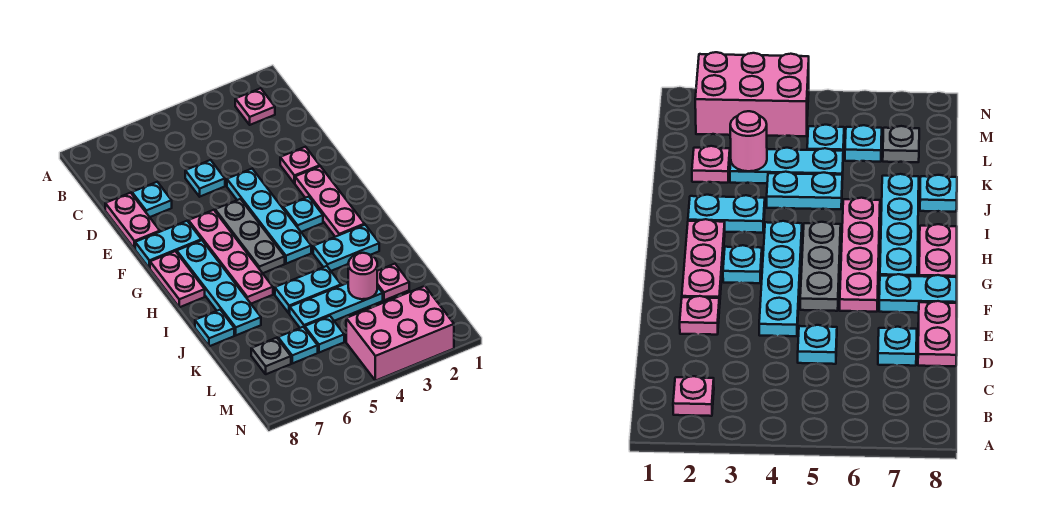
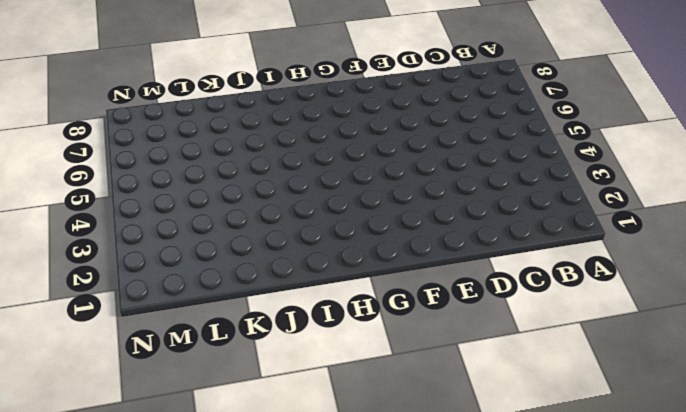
none -> pink plate B2 level 1
none -> cyan plate D5 level 1
none -> cyan plate D7 level 1

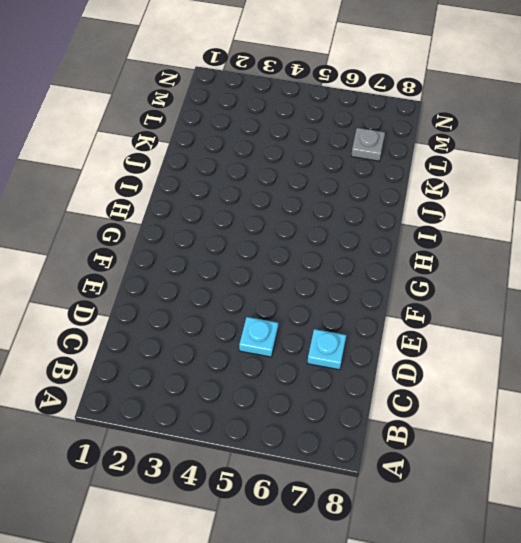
none -> pink plate B2 level 1
none -> pink plate D8:E8 level 1
none -> pink plate E2 level 1

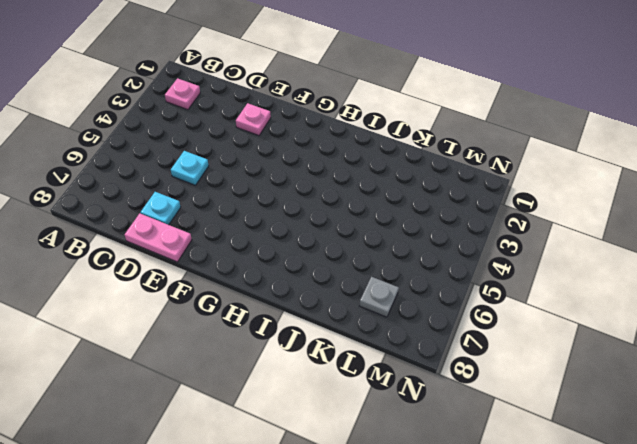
none -> cyan plate E4:H4 level 1
none -> pink plate F2:H2 level 1
none -> grey plate F5:H5 level 1

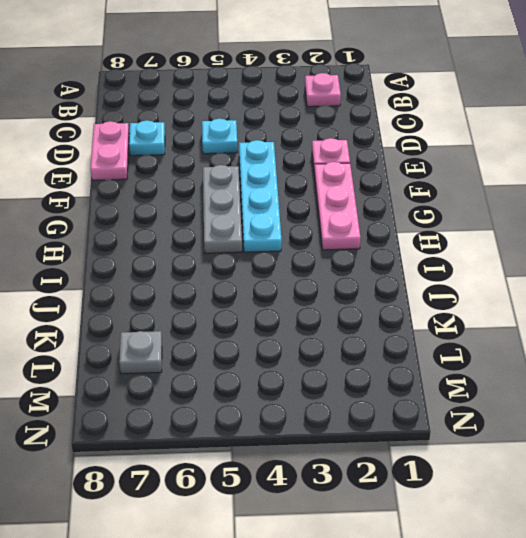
none -> pink plate F6:I6 level 1
none -> cyan plate F7:F8 level 1
none -> cyan plate G3 level 1

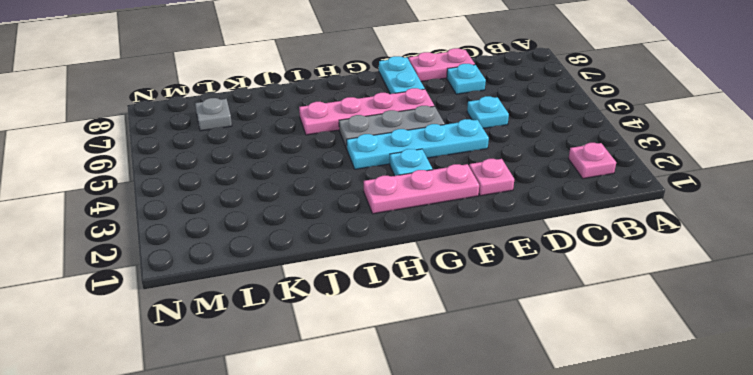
none -> cyan plate G7:J7 level 1
none -> pink plate G8:H8 level 1
none -> cyan plate I2:I3 level 1

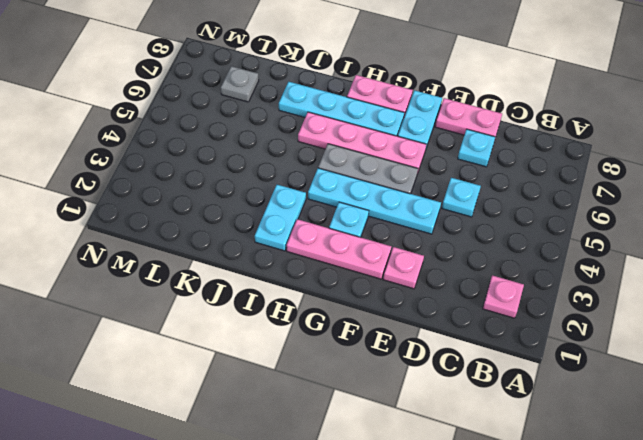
none -> cyan plate J4:J5 level 1
none -> cyan plate J8 level 1
none -> pink plate K2 level 1

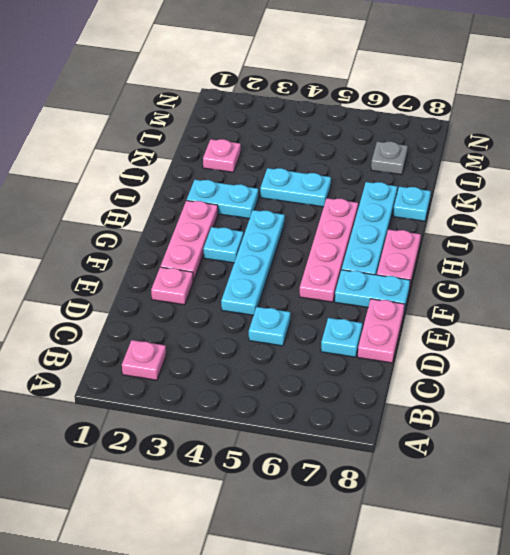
none -> grey plate F5:H5 level 1
none -> cyan plate K3:K5 level 1
none -> cyan plate L5 level 1

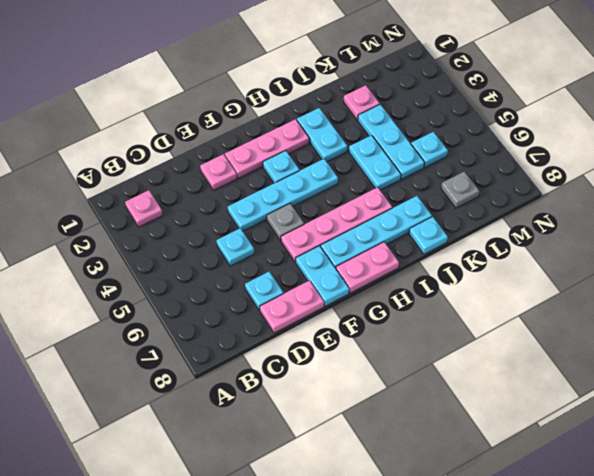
grey plate F5 level 1 -> grey plate F5:H5 level 1
none -> cyan plate L6 level 1
none -> pink brick M2:N4 level 1
none -> pink round brick K3 level 2

